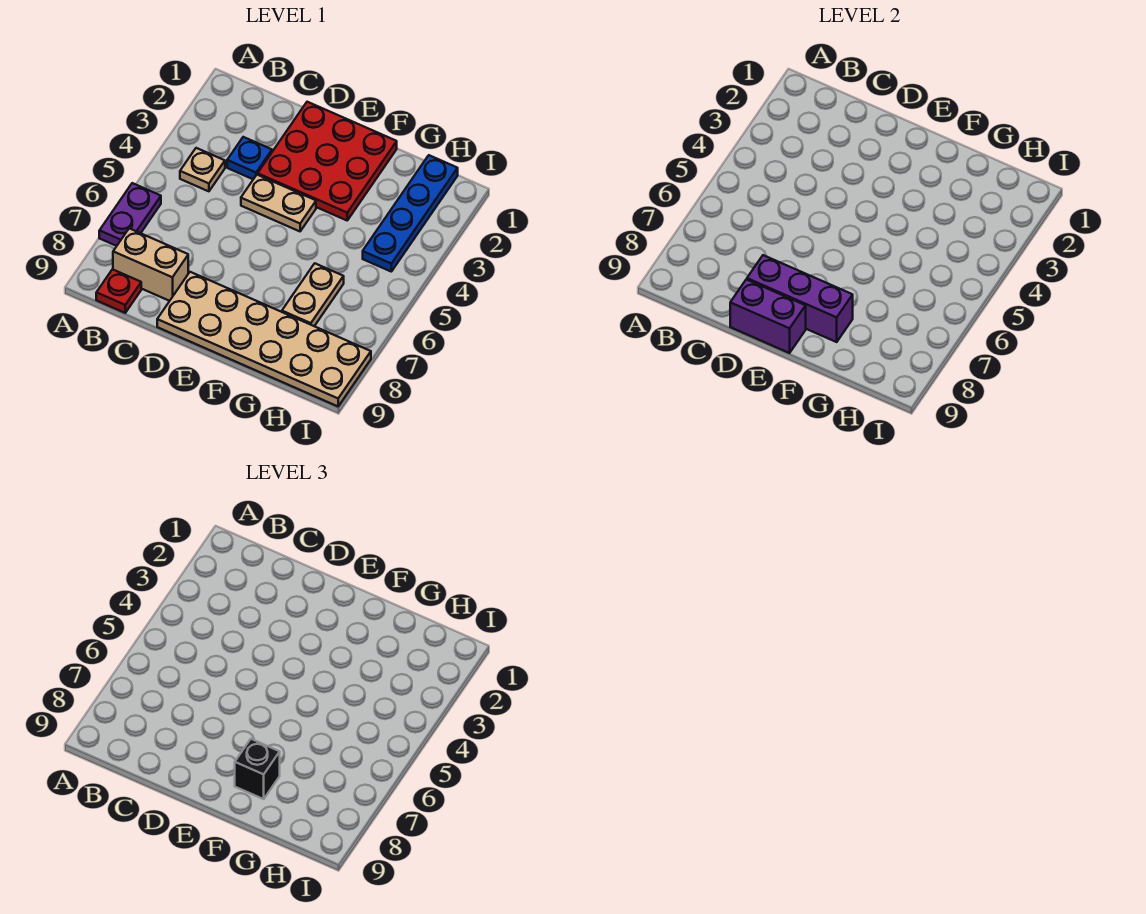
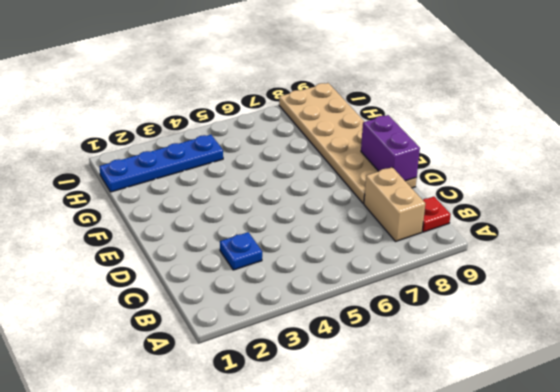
none -> purple plate A6:A7 level 1
none -> tan plate B4 level 1
none -> red plate D1:F3 level 1

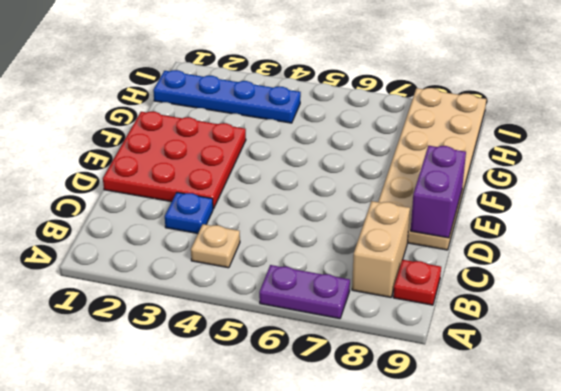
none -> tan plate D4:E4 level 1
none -> tan plate G6:G7 level 1
none -> purple brick D8:F8 level 2

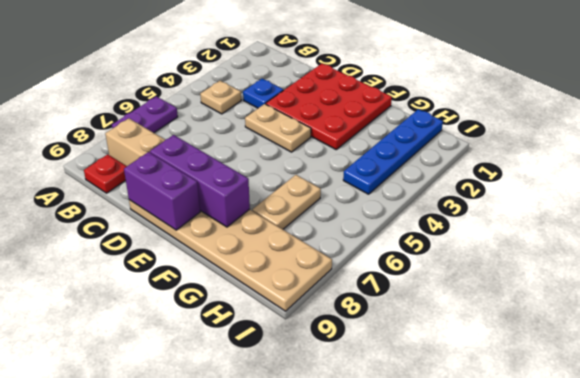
none -> black brick F8 level 3

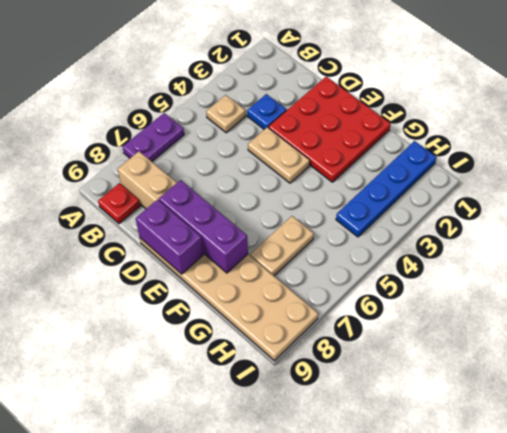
none -> black brick F8 level 3

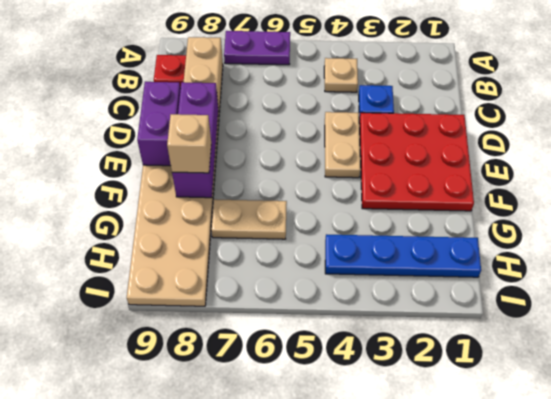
tan brick F8 level 3 -> black brick F8 level 3

